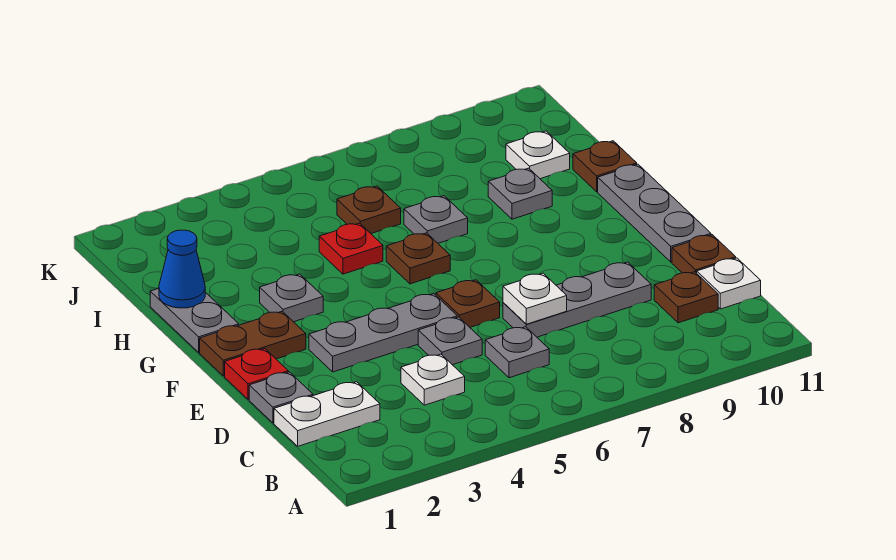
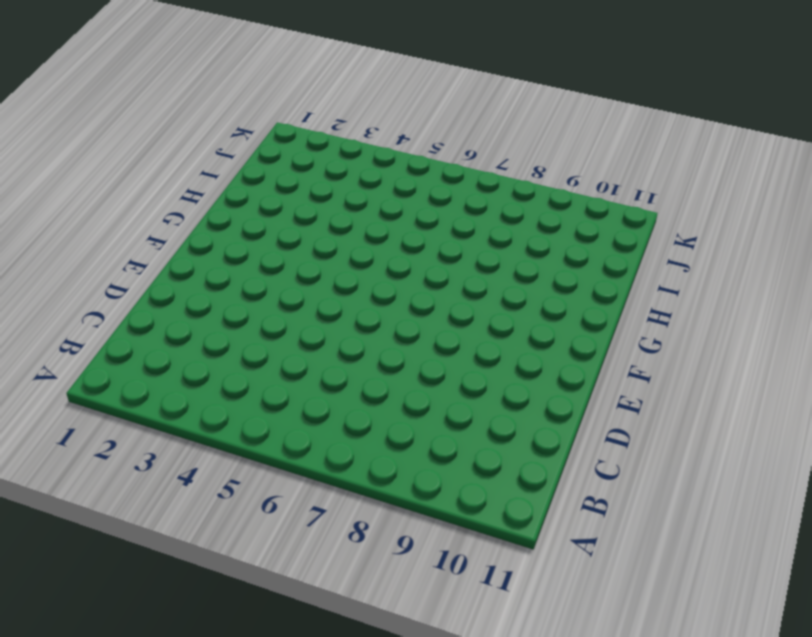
none -> white plate C1:C2 level 1
none -> white plate C4 level 1
none -> grey plate C6 level 1

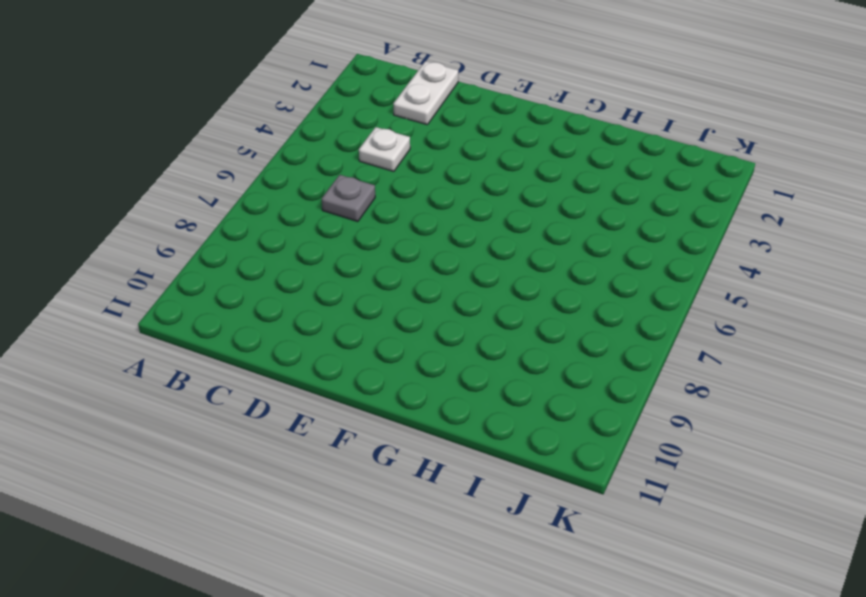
none -> brown plate C10 level 1
none -> white plate C11 level 1
none -> grey plate D1 level 1

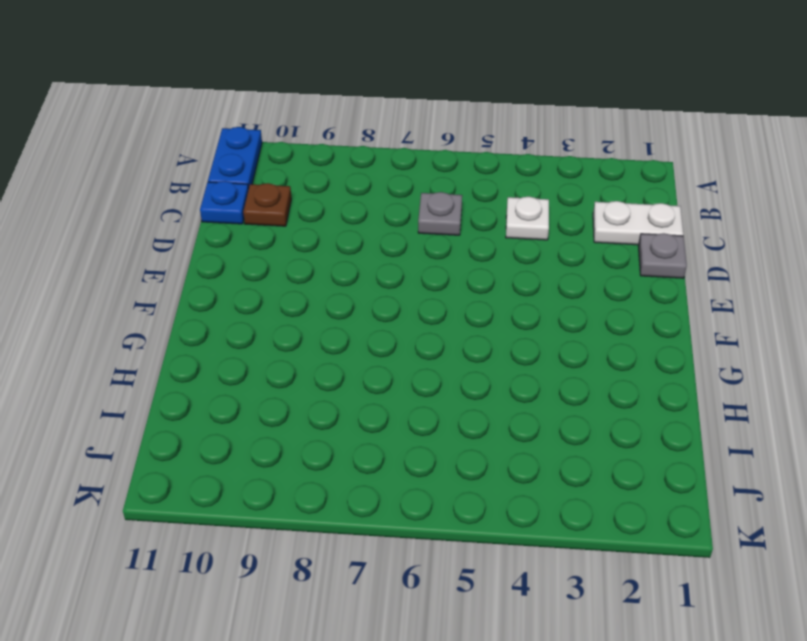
blue plate A11:B11 level 1 -> none
blue plate C11 level 1 -> white plate C11 level 1
none -> grey plate D5 level 1
none -> grey plate D7:D9 level 1
none -> brown plate D11 level 1

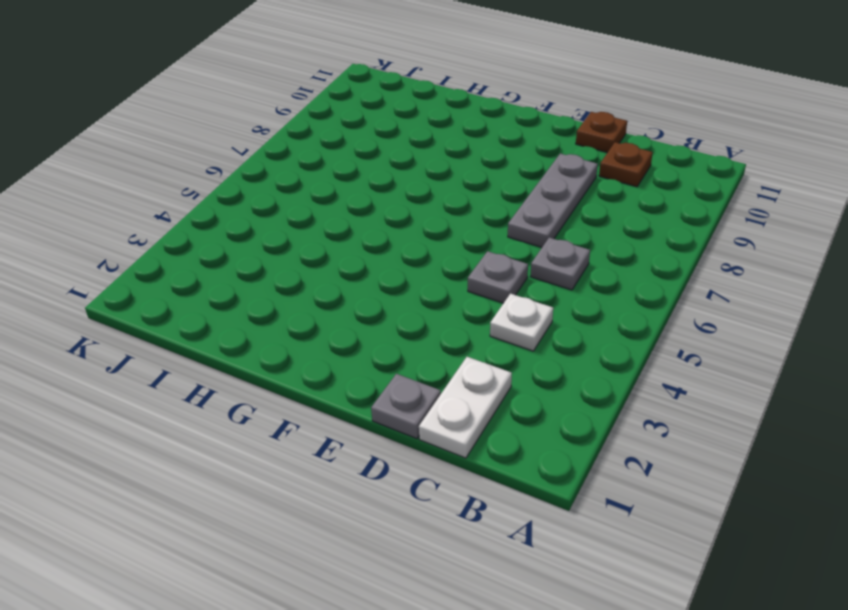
none -> white plate C11 level 1
none -> red plate E1 level 1
none -> grey plate E3:E5 level 1

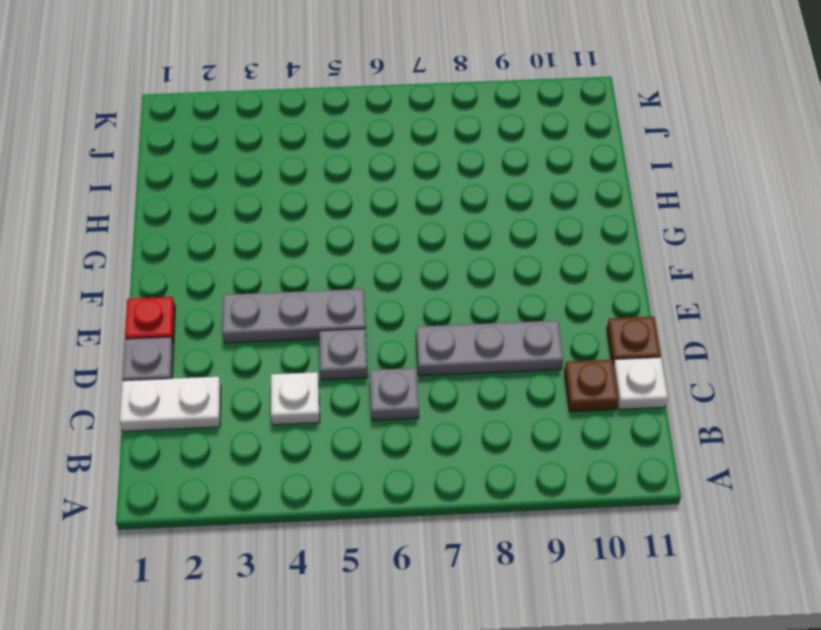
none -> brown plate E6 level 1
none -> grey plate E11:G11 level 1
none -> brown plate F1:F2 level 1

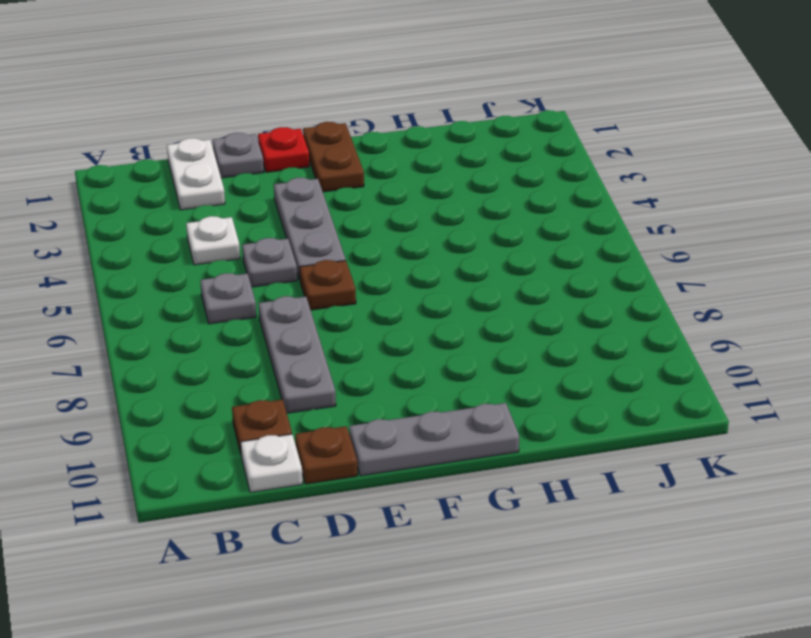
none -> grey plate G1:H1 level 1
none -> grey plate G3 level 1
none -> brown plate G6 level 1

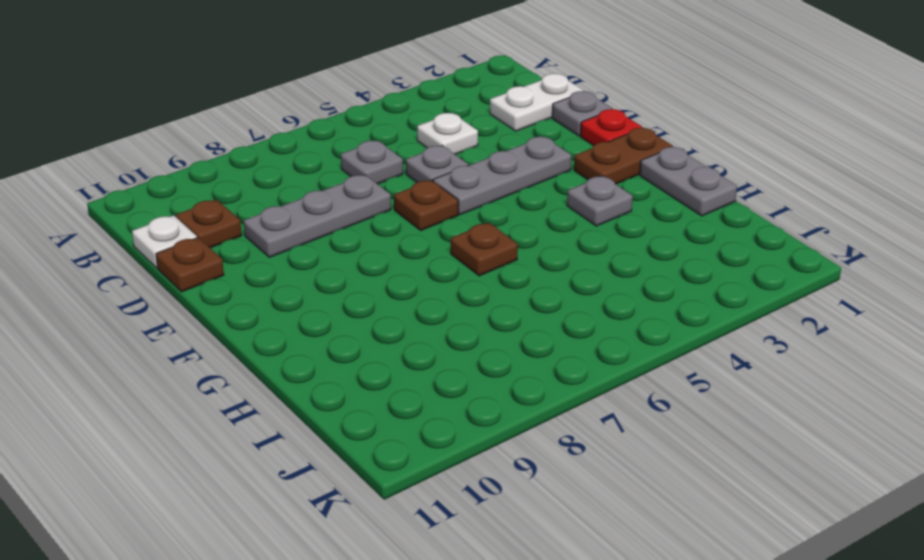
none -> grey plate E11:G11 level 1
none -> red plate H5 level 1
none -> grey plate H7 level 1

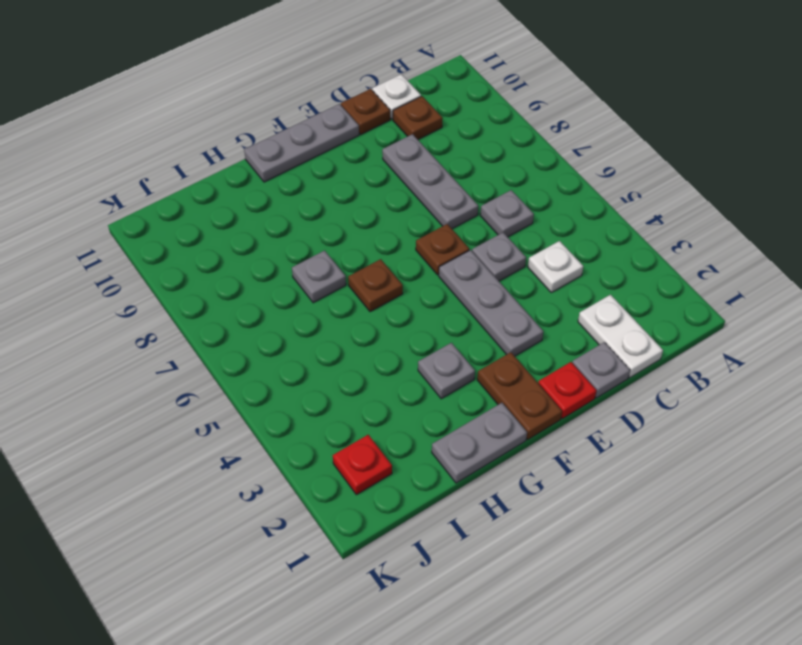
red plate J2 level 1 -> red plate H5 level 1
none -> grey plate H9 level 1
none -> brown plate H11 level 1
none -> brown plate I6 level 1

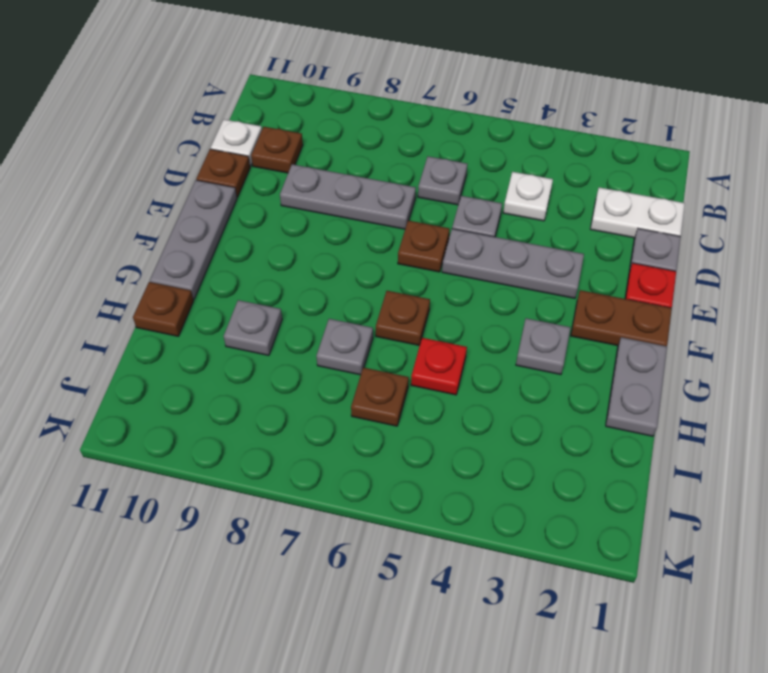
none -> white plate I10 level 1
none -> white plate D7 level 2
none -> blue cone H1 level 2

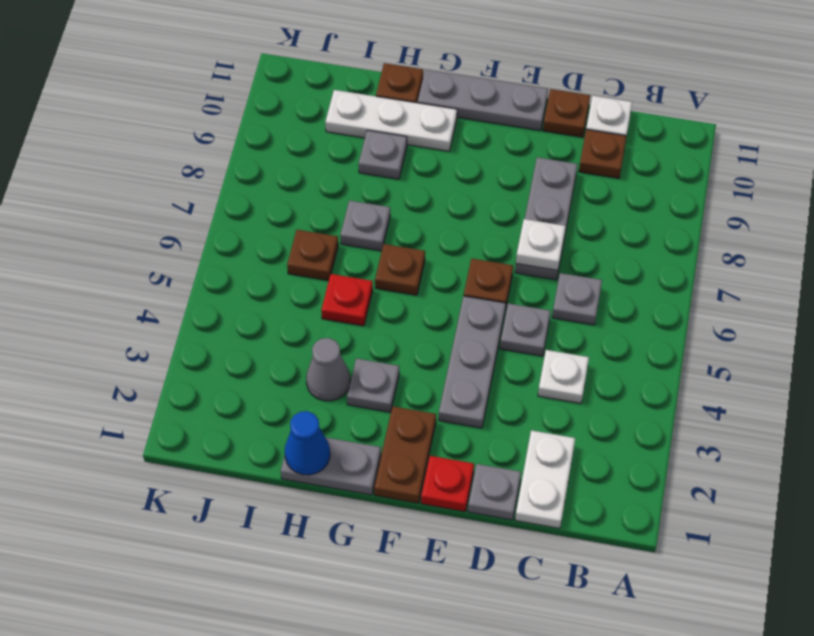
white plate G10:I10 level 1 -> white plate I10 level 1
grey cone H3 level 1 -> none

